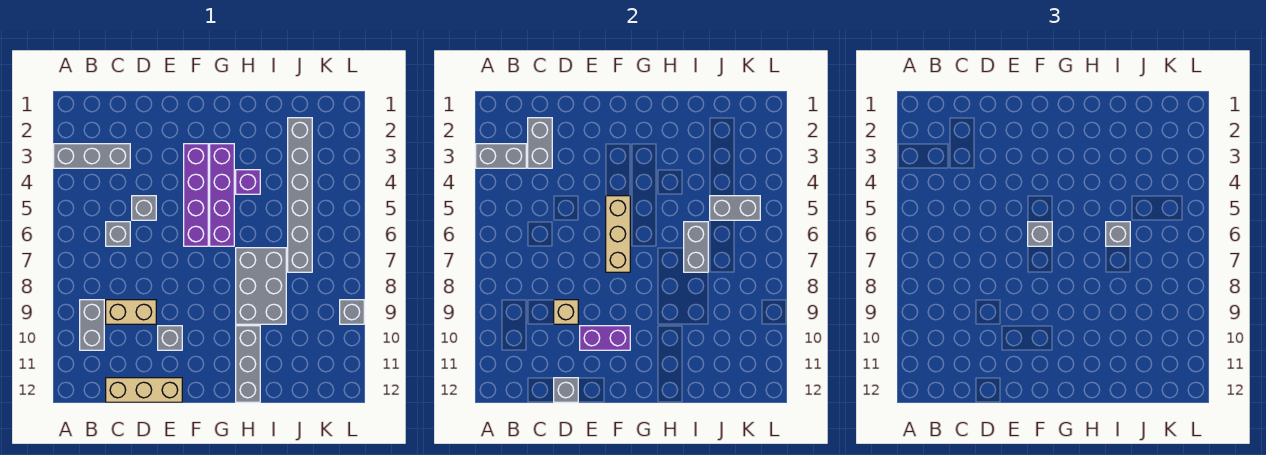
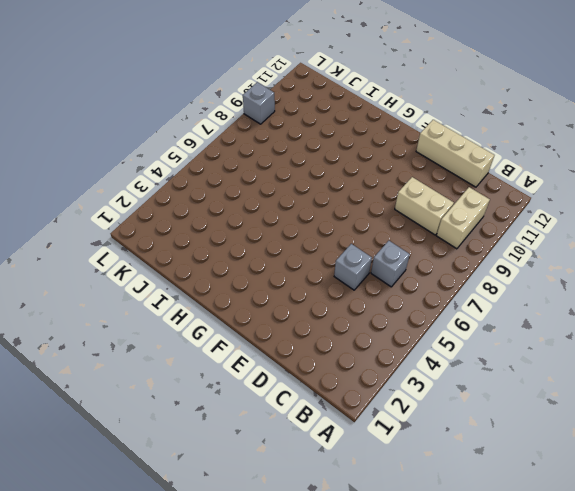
tan brick B9:B10 level 1 -> grey brick B9:B10 level 1
none -> grey brick A3:C3 level 1
none -> grey brick E10 level 1
none -> purple brick F3:F6 level 1

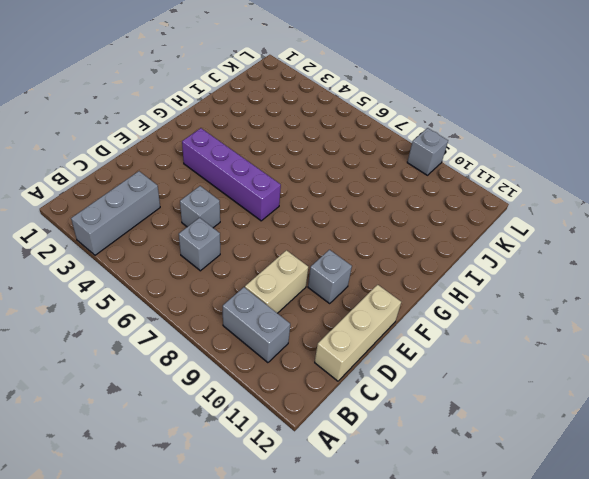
none -> purple brick G3:G6 level 1
none -> purple brick H4 level 1
none -> grey brick H7:I9 level 1

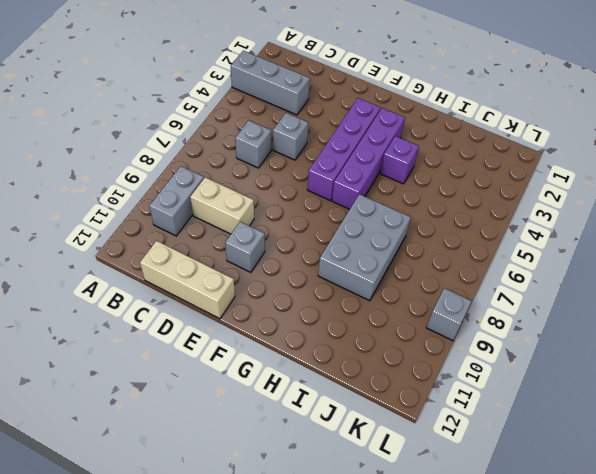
none -> grey brick H10:H12 level 1
none -> grey brick J2:J7 level 1
none -> grey brick A3:B3 level 2

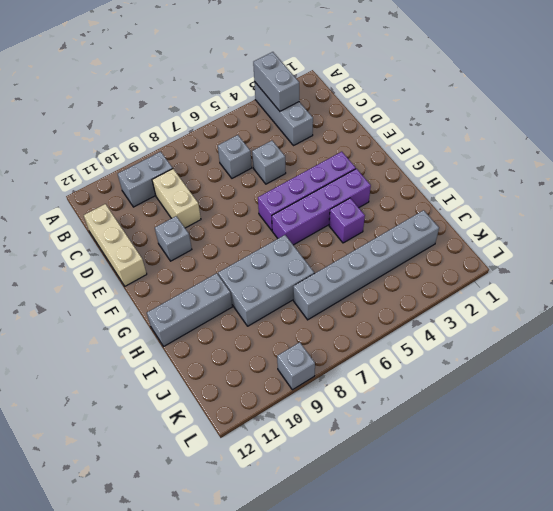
none -> grey brick C2:C3 level 2
none -> tan brick D9 level 2
none -> grey brick D12 level 2

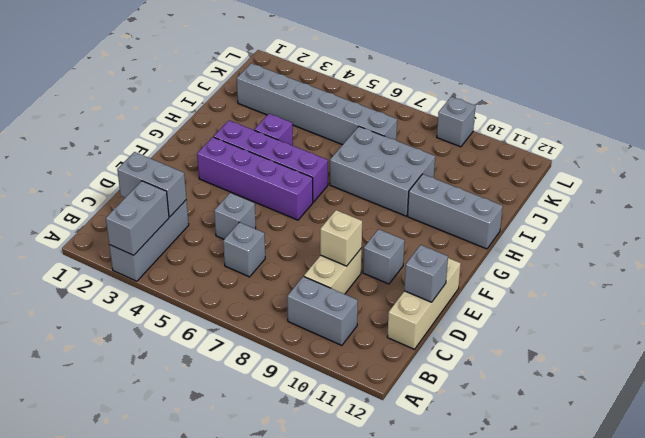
none -> purple brick E10:F10 level 2
none -> tan brick F5:F7 level 2
none -> grey brick I6:I7 level 2

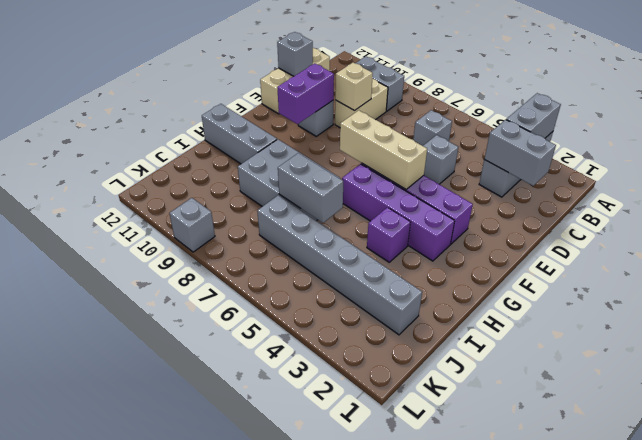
none -> grey brick J5:K5 level 2
none -> grey brick F6 level 3
none -> grey brick I6 level 3

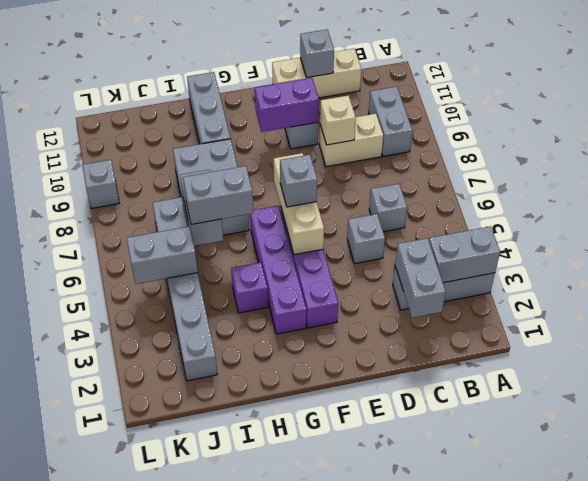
grey brick H6:I6 level 3 -> grey brick I6 level 3

